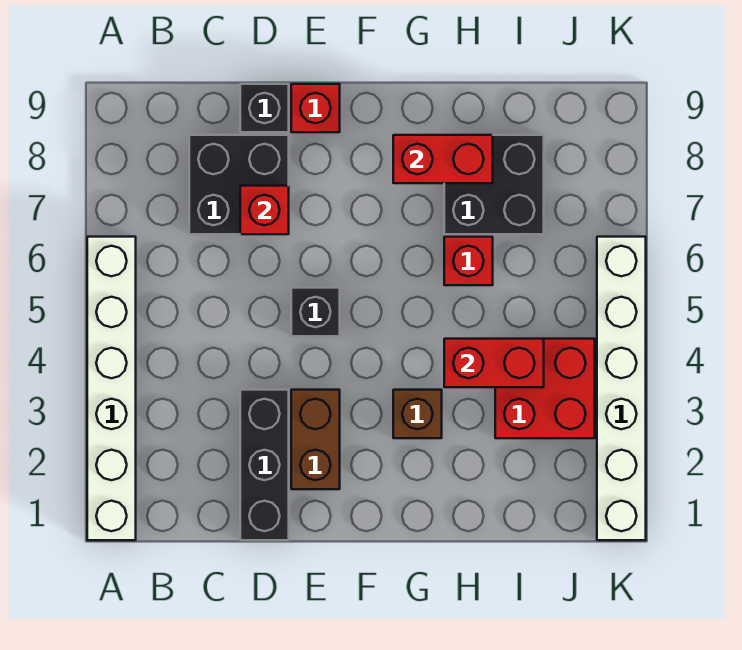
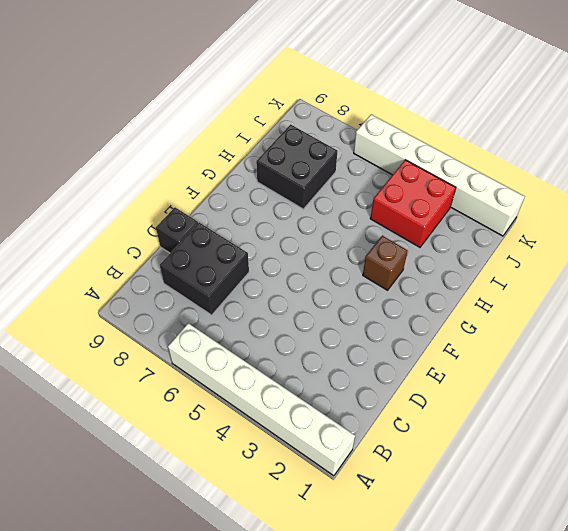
none -> black brick D1:D3 level 1
none -> brown brick E2:E3 level 1
none -> black brick E5 level 1

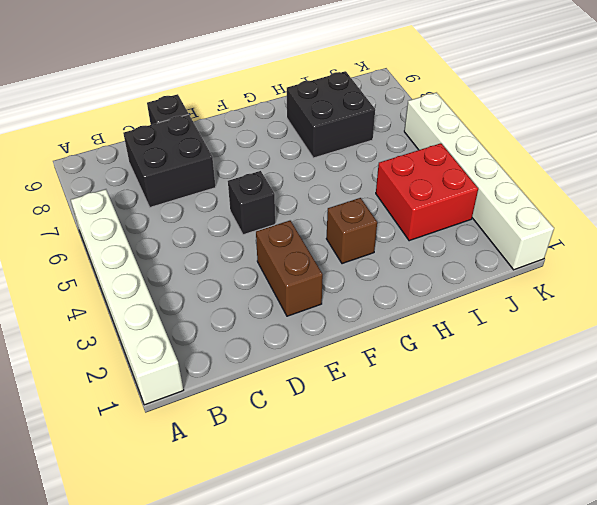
none -> black brick D1:D3 level 1
none -> red brick E9 level 1
none -> red brick H6 level 1

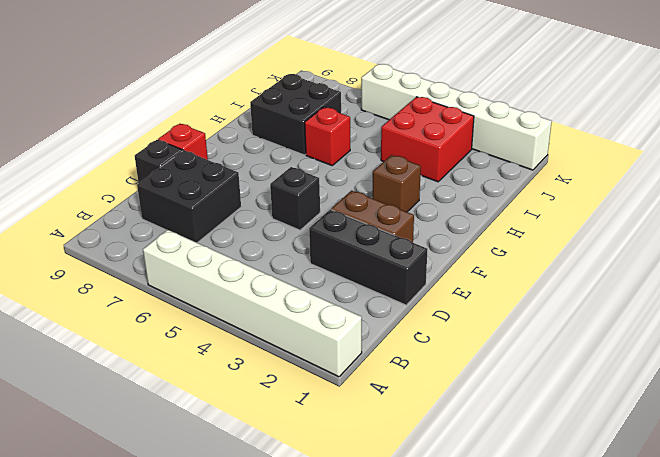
none -> red brick D7 level 2
none -> red brick G8:H8 level 2
none -> red brick H4:I4 level 2

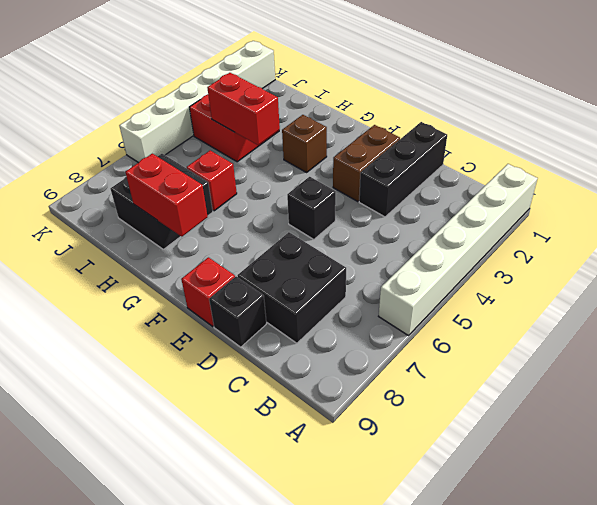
none -> red brick D7 level 2

